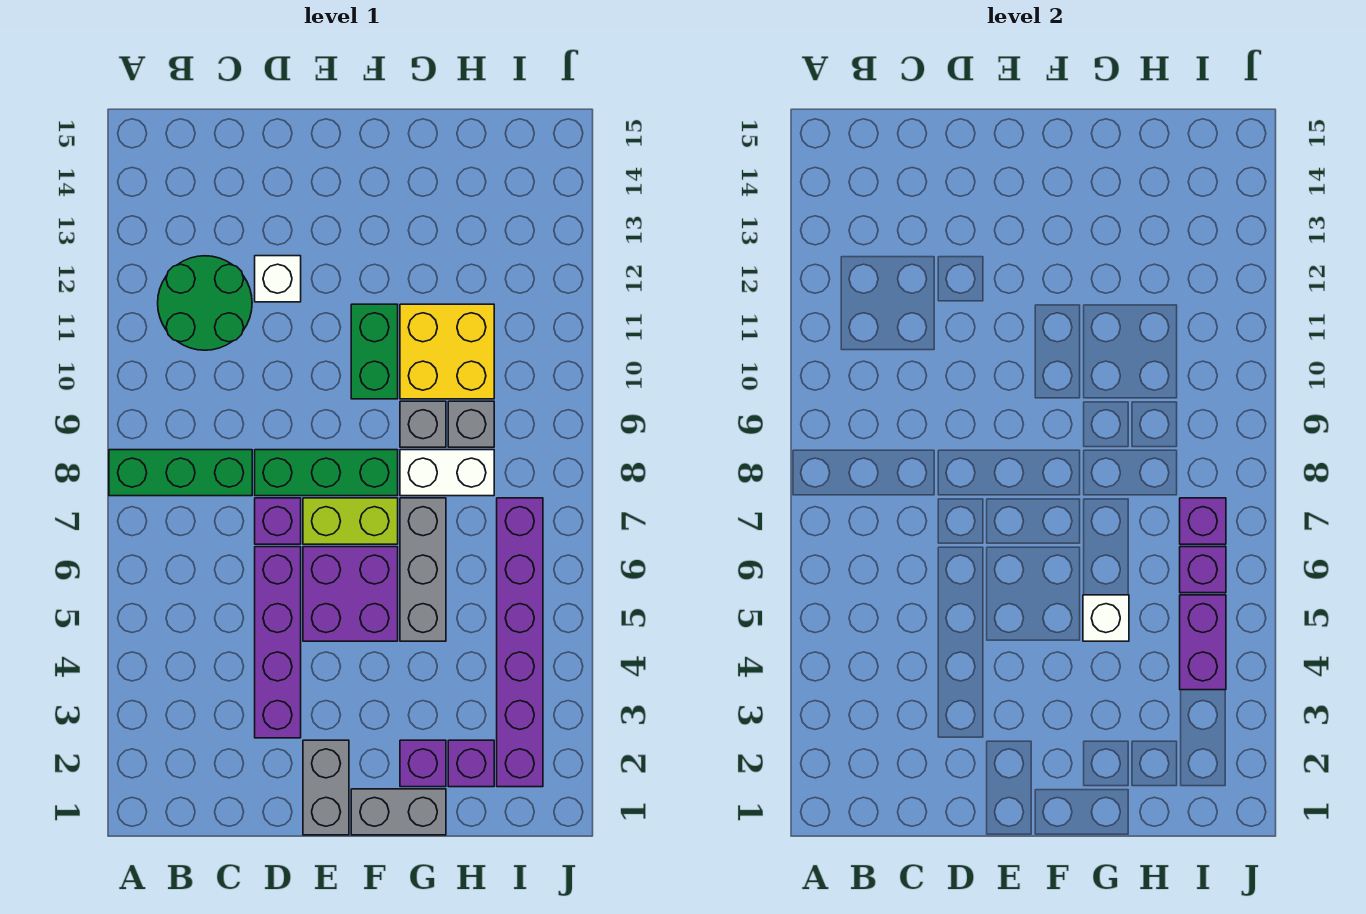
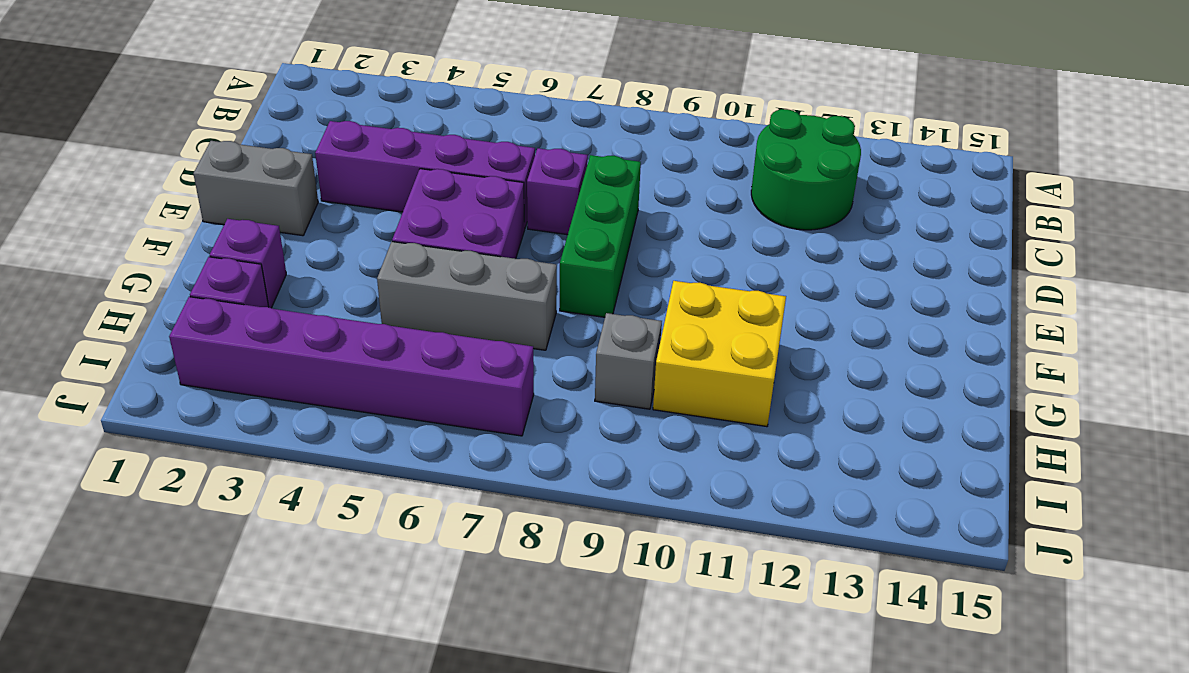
none -> green brick A8:C8 level 1
none -> white brick D12 level 1
none -> lime brick E7:F7 level 1

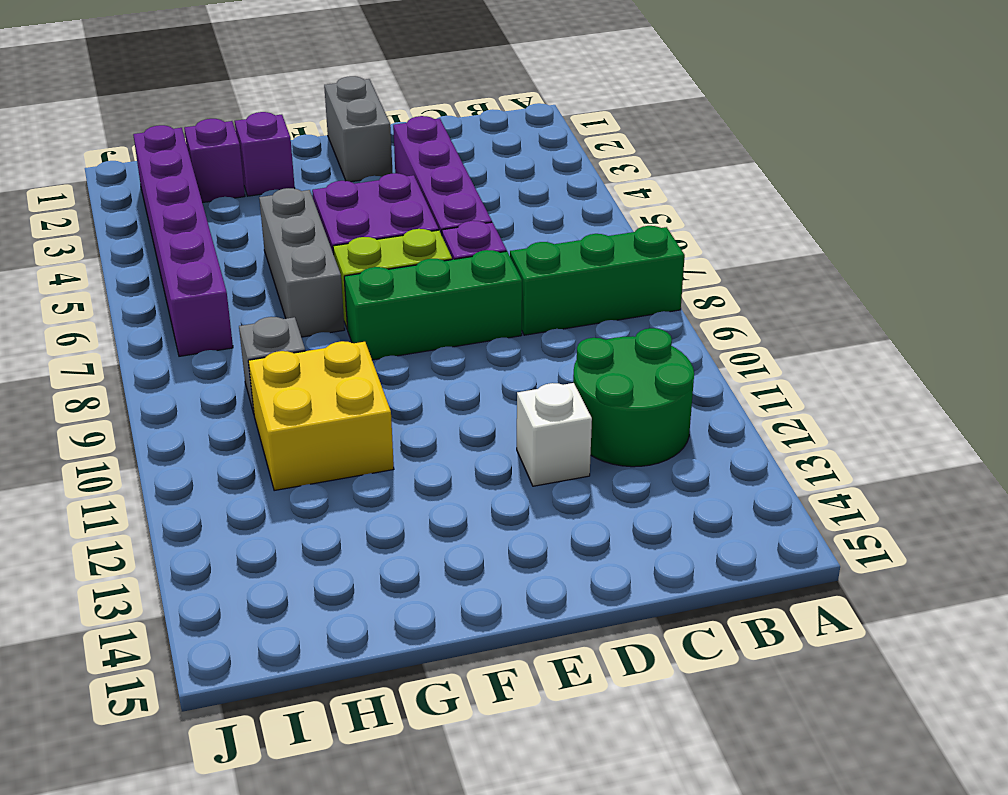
none -> grey brick F1:G1 level 1
none -> green brick F10:F11 level 1
none -> white brick G8:H8 level 1

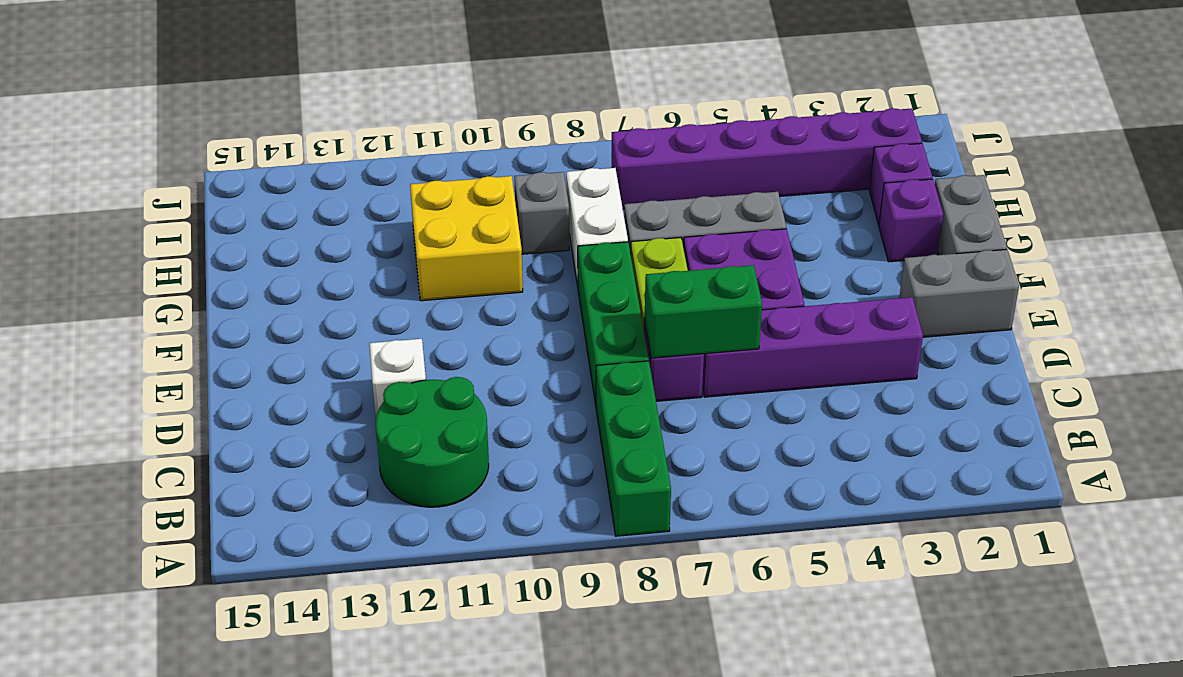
green brick D6:D7 level 2 -> green brick F10:F11 level 1
none -> grey brick G9 level 1
none -> white brick G5 level 2
none -> purple brick I4:I5 level 2

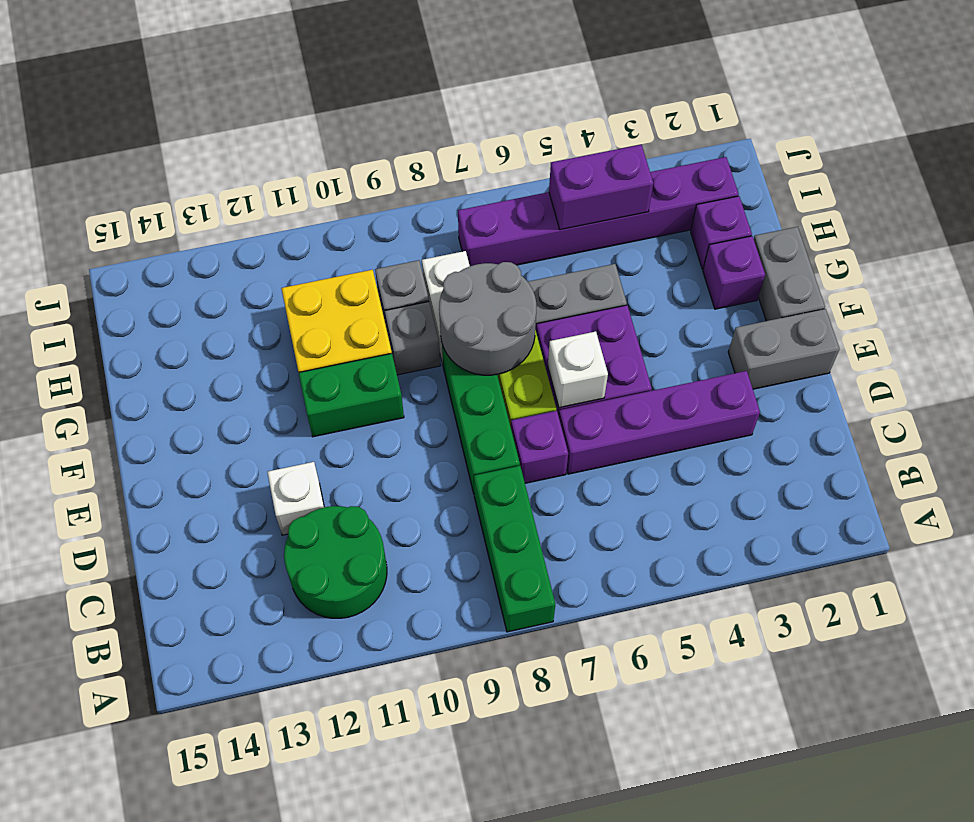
white brick E6 level 2 -> white brick G5 level 2
grey round brick F7:G8 level 2 -> none
none -> purple brick I6 level 2
none -> purple brick I7 level 2

